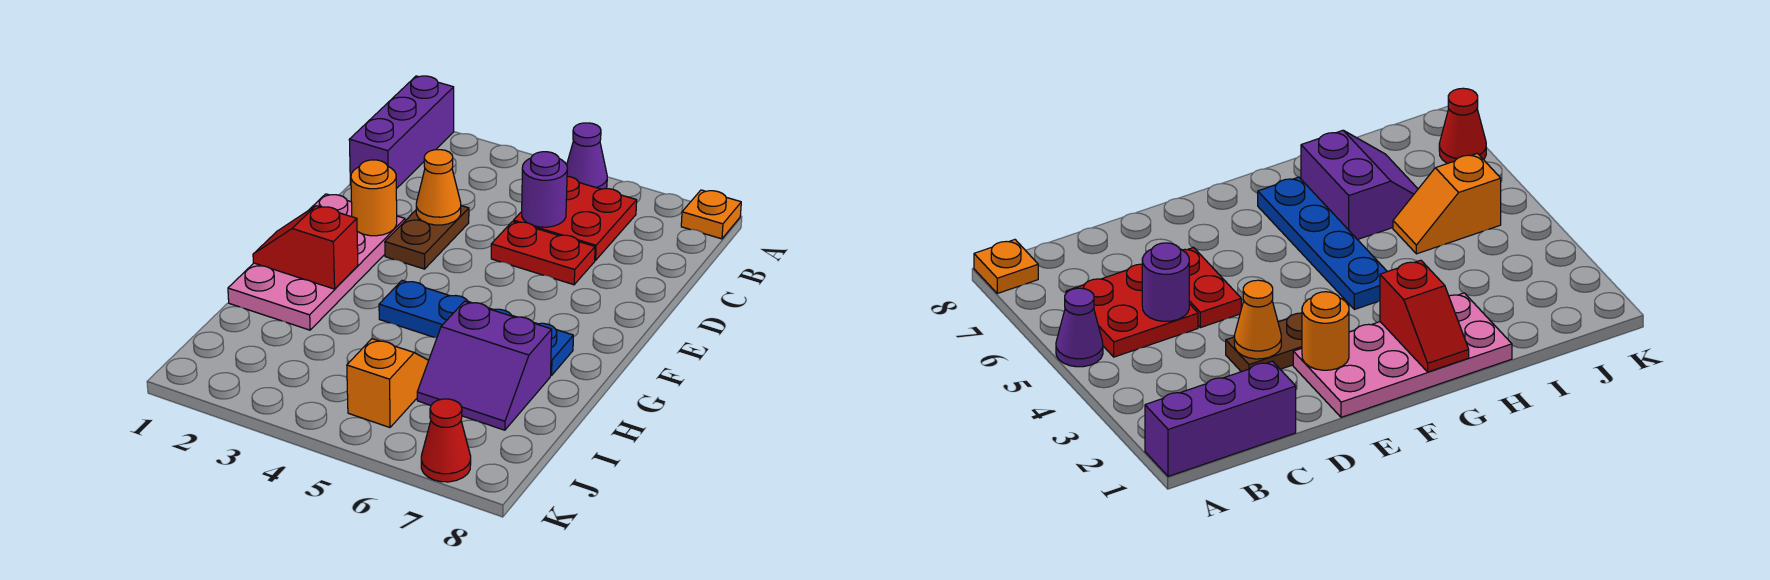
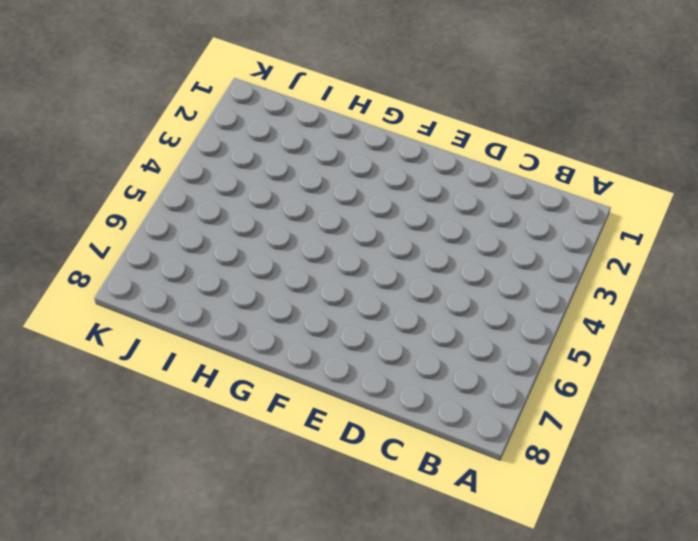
none -> purple brick A1:C1 level 1
none -> purple cone A5 level 1
none -> orange plate A8 level 1

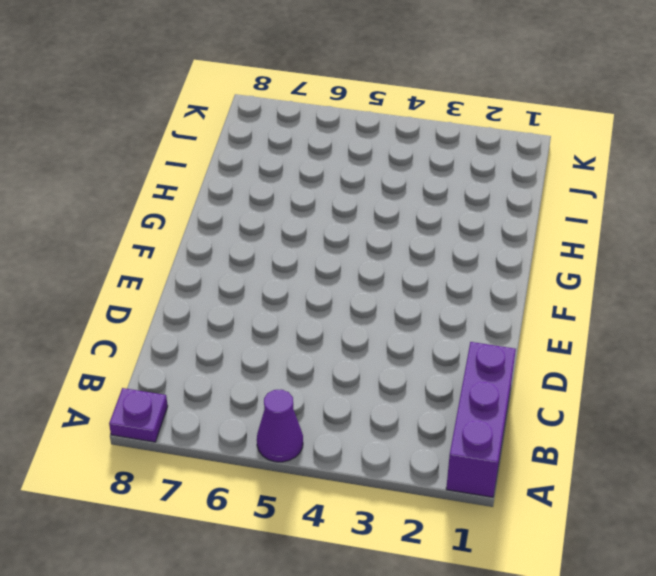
purple plate A8 level 1 -> orange plate A8 level 1
none -> red plate B5:C6 level 1
none -> brown plate D3:E3 level 1
none -> red plate D5:D6 level 1

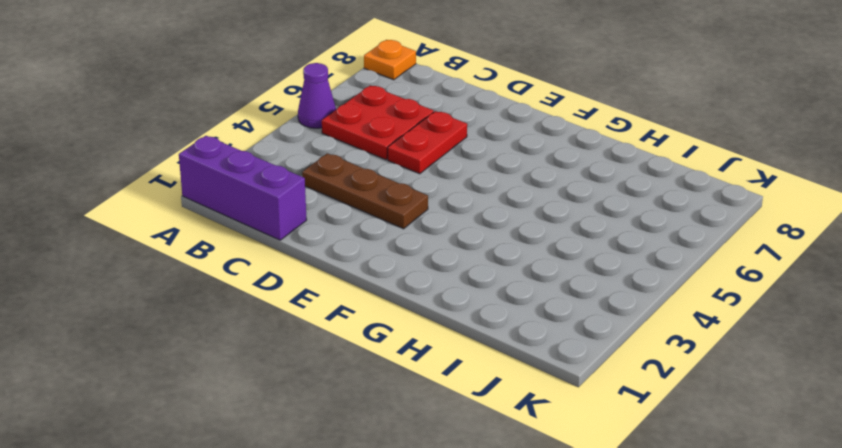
brown plate C3:E3 level 1 -> brown plate D3:E3 level 1
none -> pink plate E1:H2 level 1
none -> blue plate G4:G7 level 1
none -> purple slope H6:I7 level 1 top H

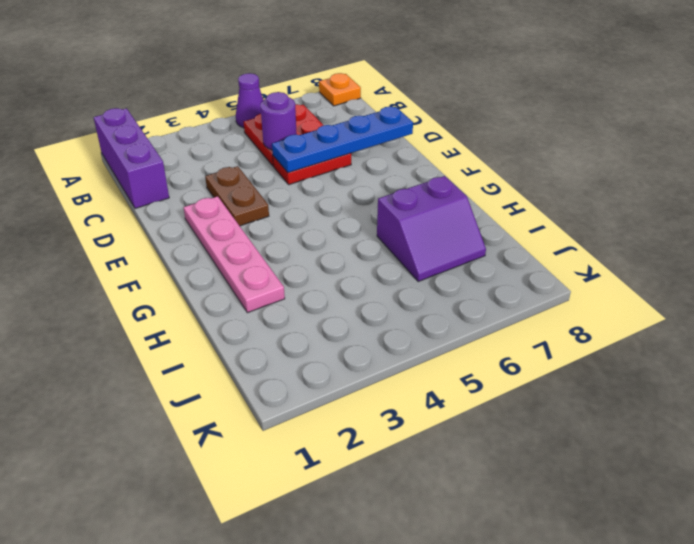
blue plate D5:D8 level 2 -> blue plate G4:G7 level 1
pink plate E2:H2 level 1 -> pink plate E1:H2 level 1
none -> orange slope I5:J5 level 1 top J
none -> red cone K7 level 1
none -> orange cone D3 level 2

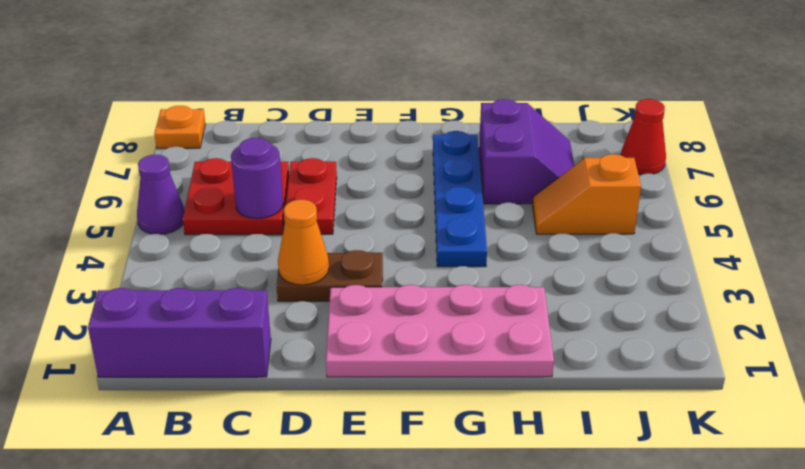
none -> orange round brick E2 level 2
none -> red slope G1:G2 level 2 top 2

